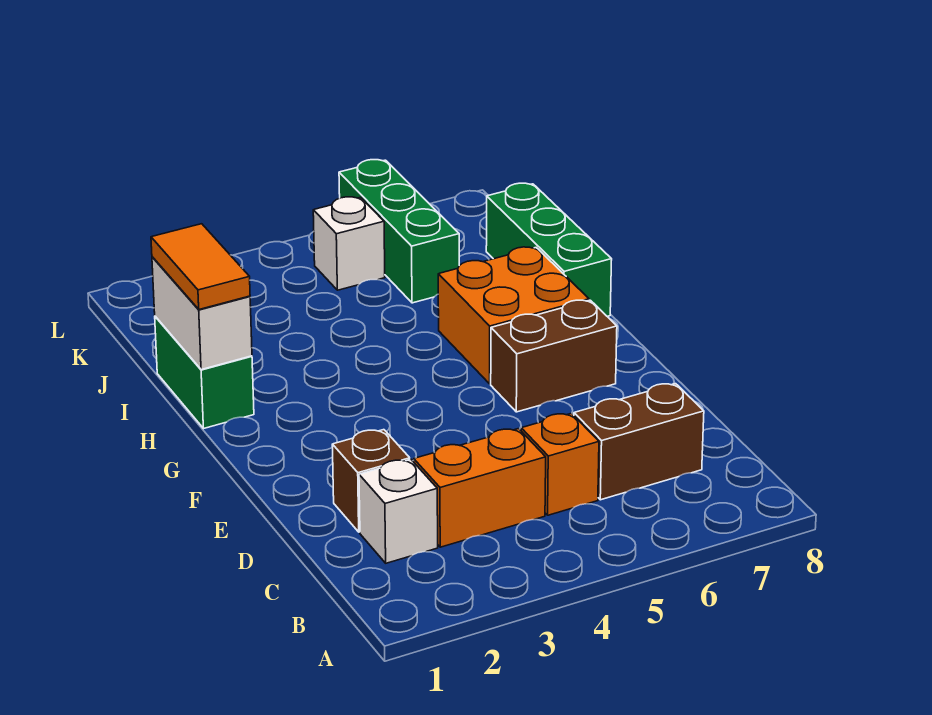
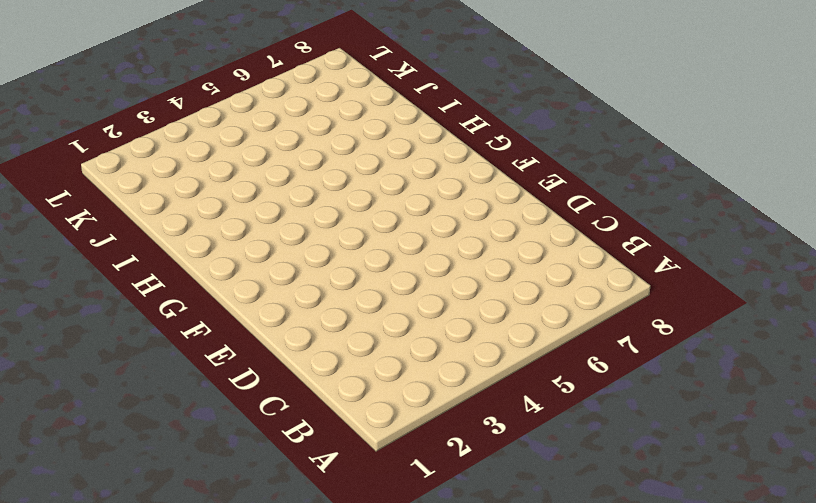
none -> white brick C2 level 1
none -> orange brick C3:C4 level 1
none -> orange brick C5 level 1

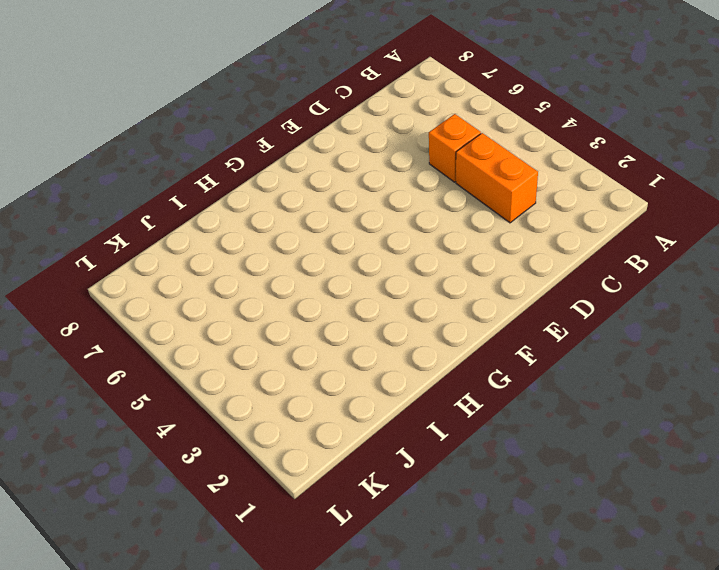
none -> white brick C2 level 1
none -> brown brick C6:C7 level 1
none -> brown brick D2 level 1

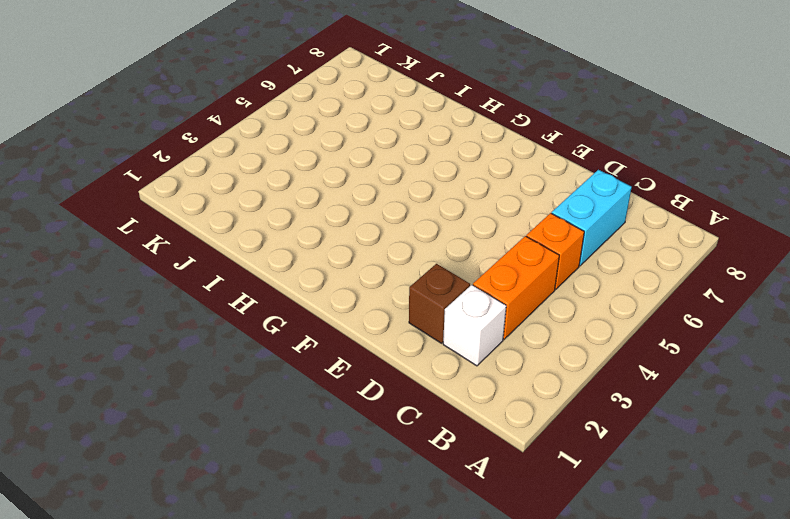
cyan brick C6:C7 level 1 -> brown brick C6:C7 level 1
none -> brown brick F6:F7 level 1
none -> orange brick G6:H7 level 1
none -> green brick H1:I1 level 1

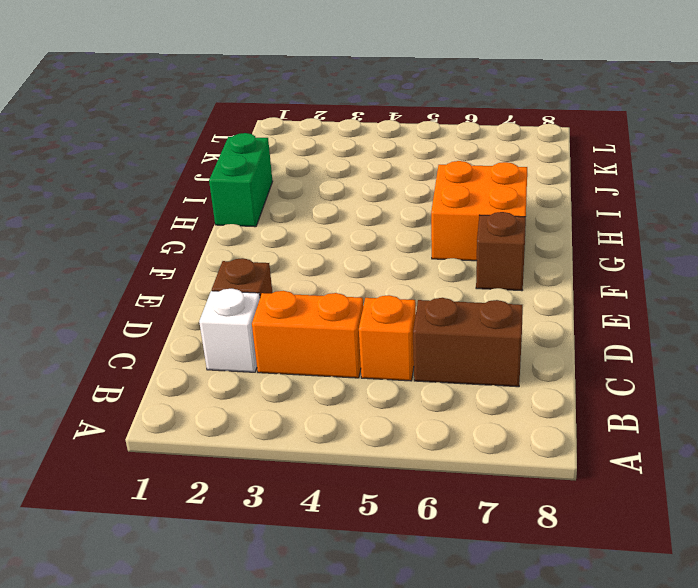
brown brick F7 level 1 -> brown brick F6:F7 level 1
none -> green brick H8:J8 level 1
none -> green brick J6:L6 level 1
none -> white brick K5 level 1

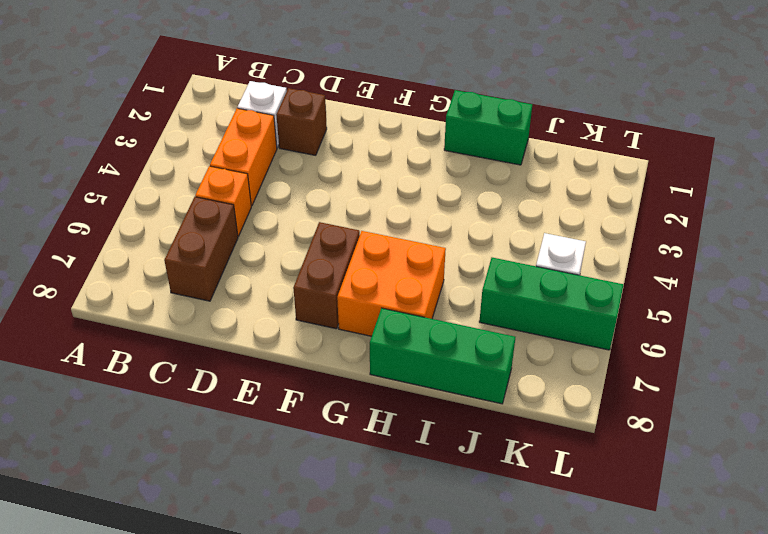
none -> white brick H1:I1 level 2
none -> orange tile H1:I1 level 3

